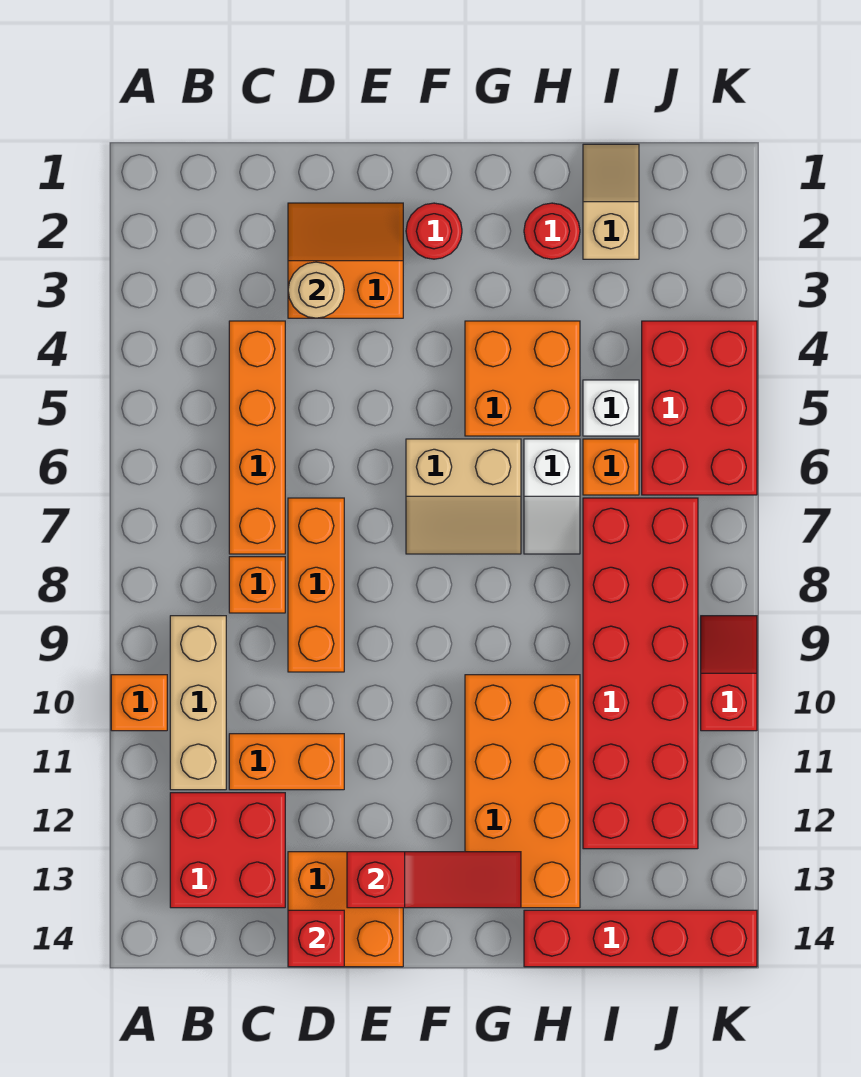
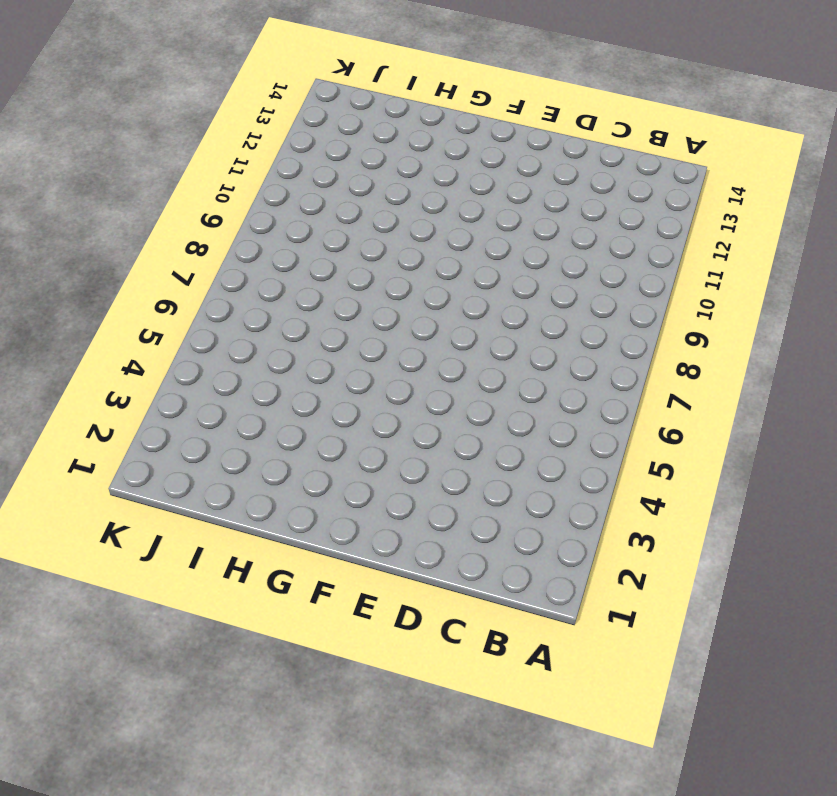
none -> orange brick A10 level 1
none -> tan brick B9:B11 level 1
none -> red brick B12:C13 level 1

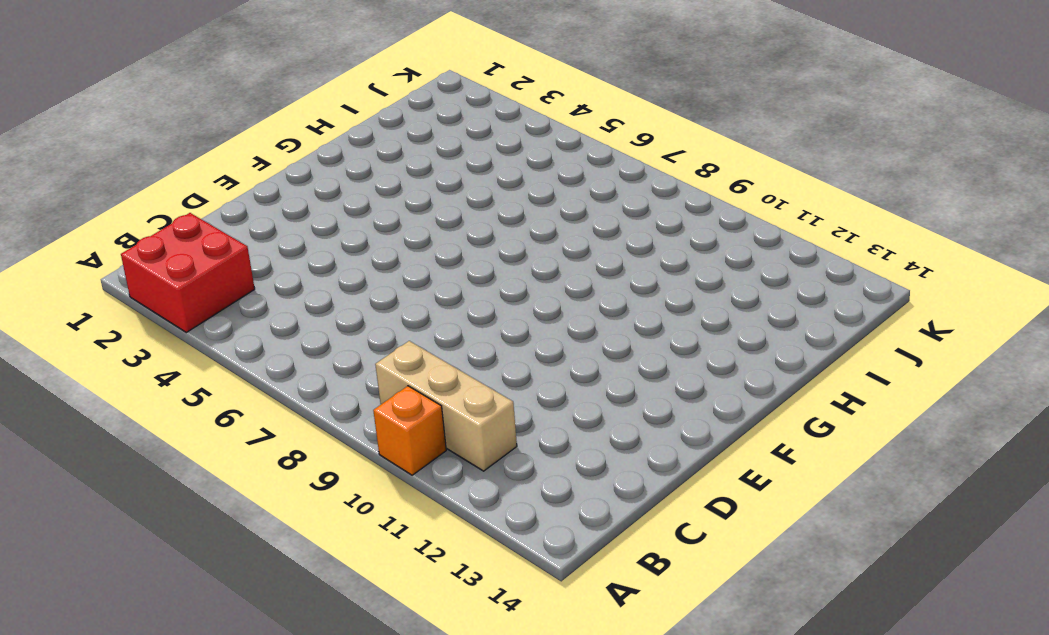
red brick A2:B3 level 1 -> red brick B12:C13 level 1
none -> orange brick C4:C7 level 1
none -> orange brick C8 level 1
none -> orange brick C11:D11 level 1

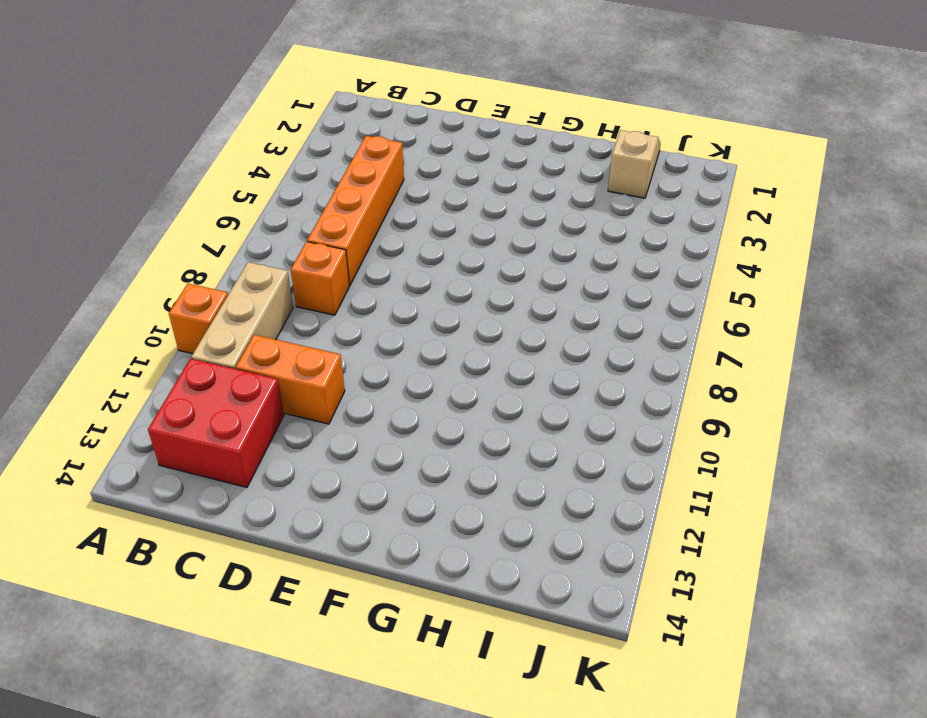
none -> orange slope D2:E3 level 1 top 3
none -> orange brick D7:D9 level 1
none -> orange brick D13:E14 level 1

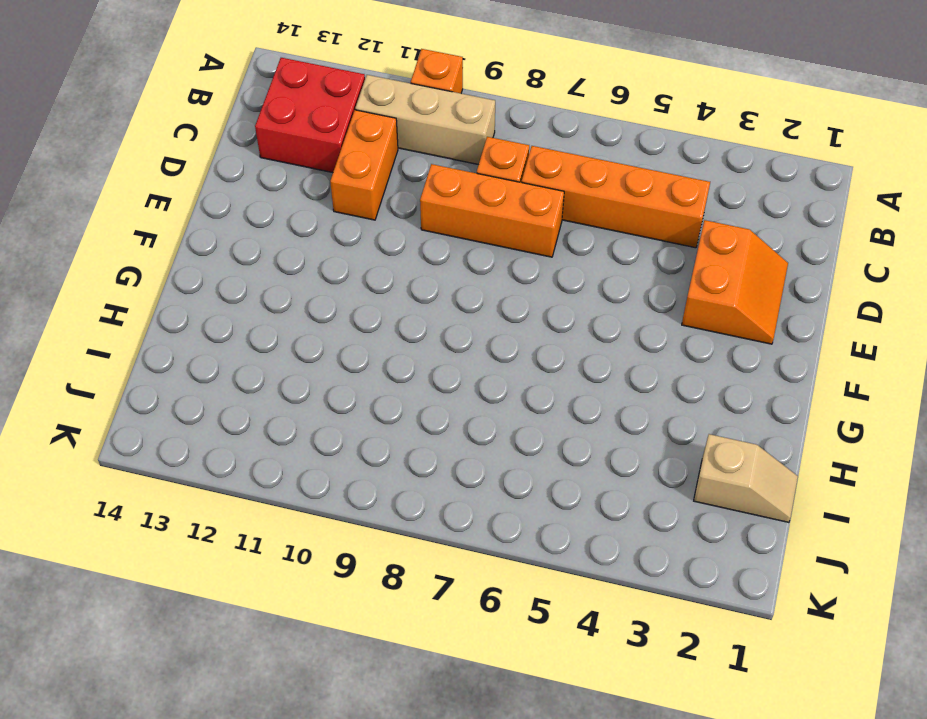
none -> orange brick D13:E14 level 1
none -> red round brick F2 level 1
none -> tan slope F6:G7 level 1 top 6

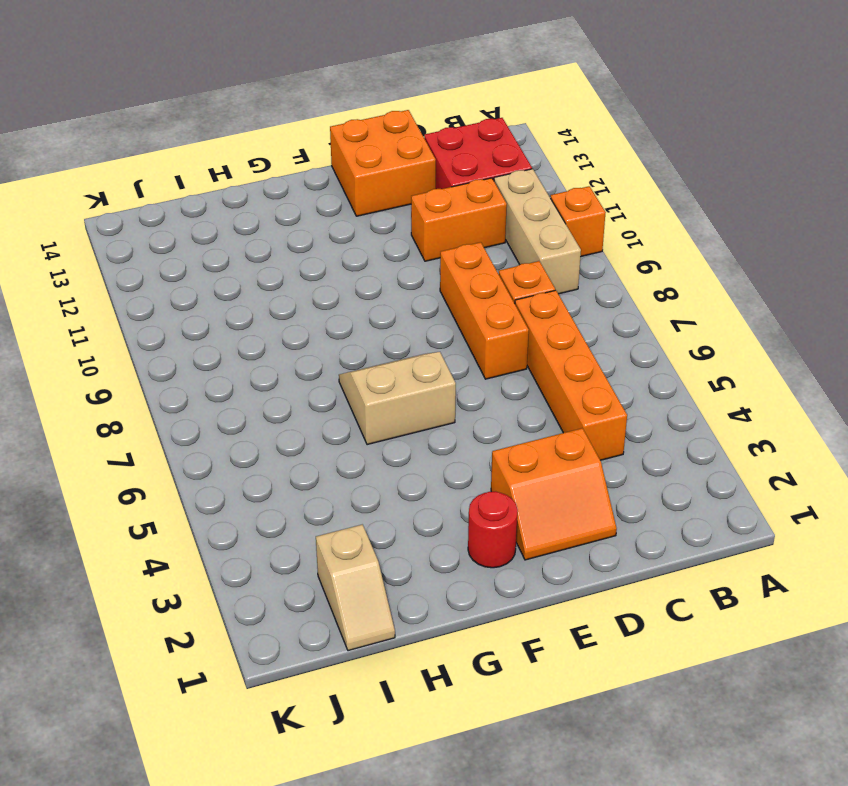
none -> orange brick G4:H5 level 1
none -> orange brick G10:H13 level 1
none -> red round brick H2 level 1

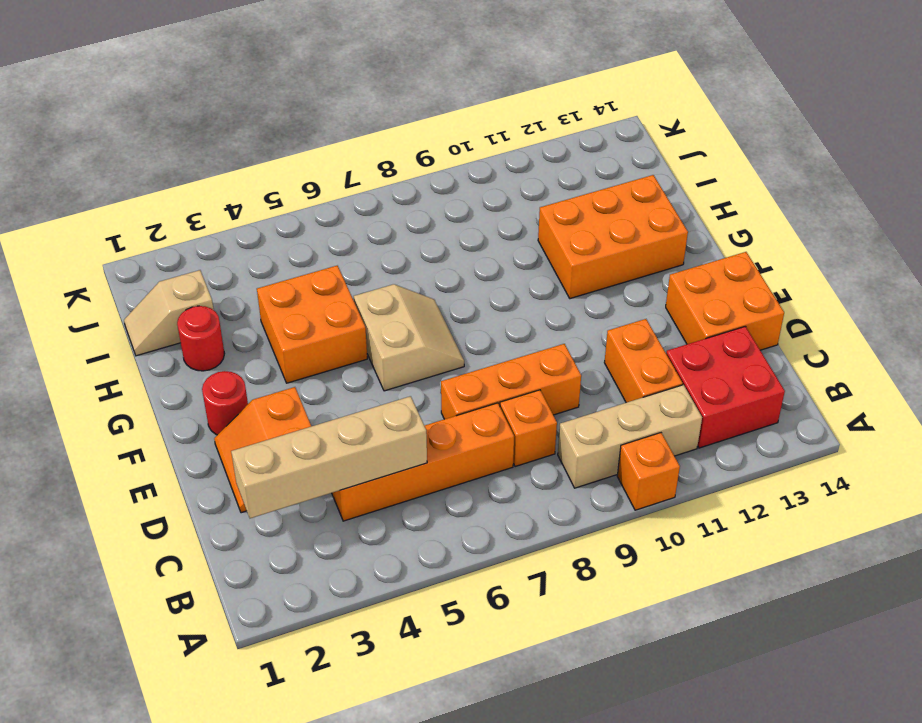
tan brick C2:C5 level 2 -> none
orange brick G11:H13 level 1 -> orange brick G10:H13 level 1
none -> white slope H6:H7 level 1 top 6
none -> red brick H14:K14 level 1
none -> white brick I5 level 1

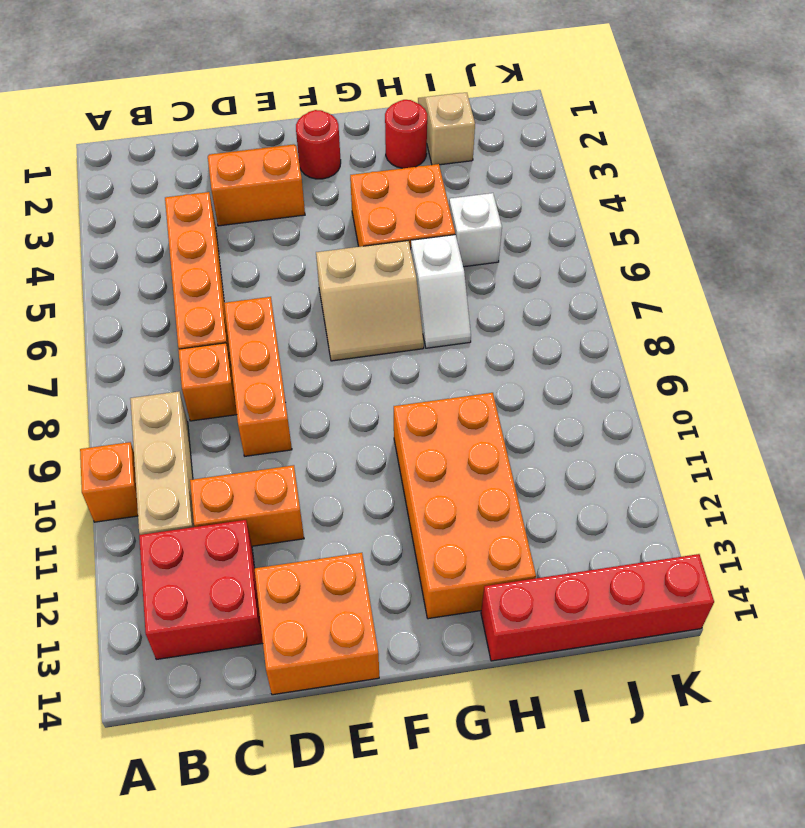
none -> orange brick I6 level 1
none -> red brick I7:J12 level 1
none -> red brick J4:K6 level 1

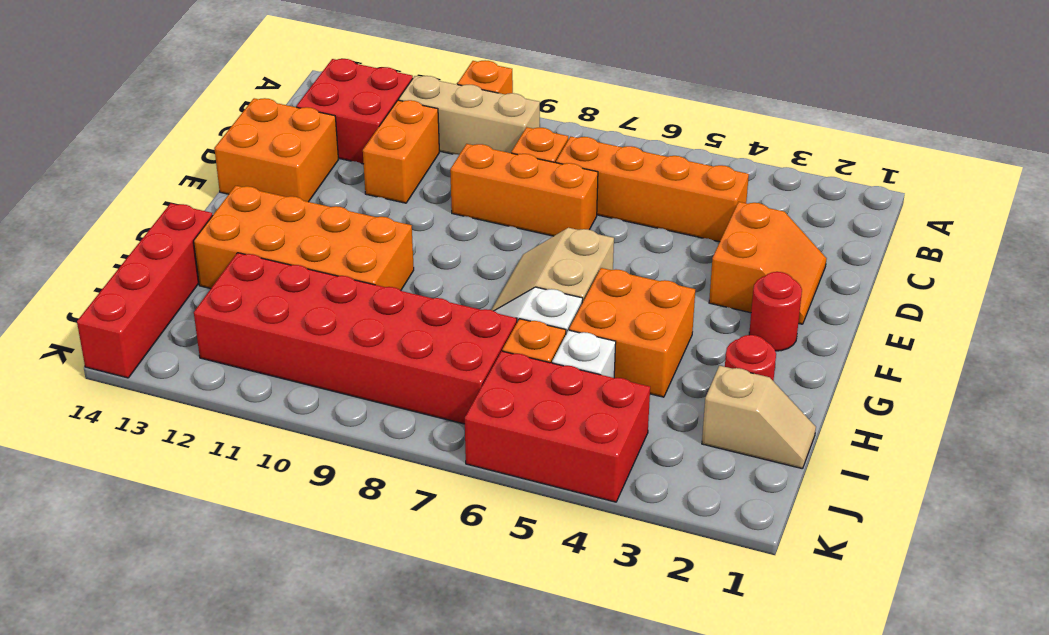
none -> red slope K9:K10 level 1 top 10
none -> tan round brick D3 level 2
none -> red brick D14 level 2

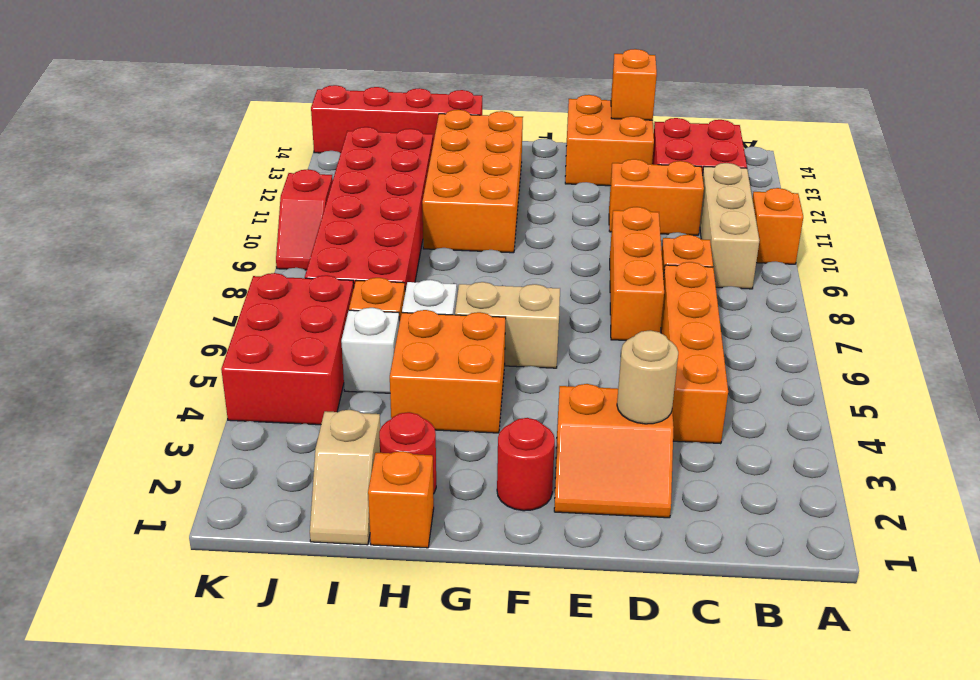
orange brick D14 level 2 -> red brick D14 level 2
orange brick H1 level 1 -> none
none -> red slope E13:G13 level 2 top E

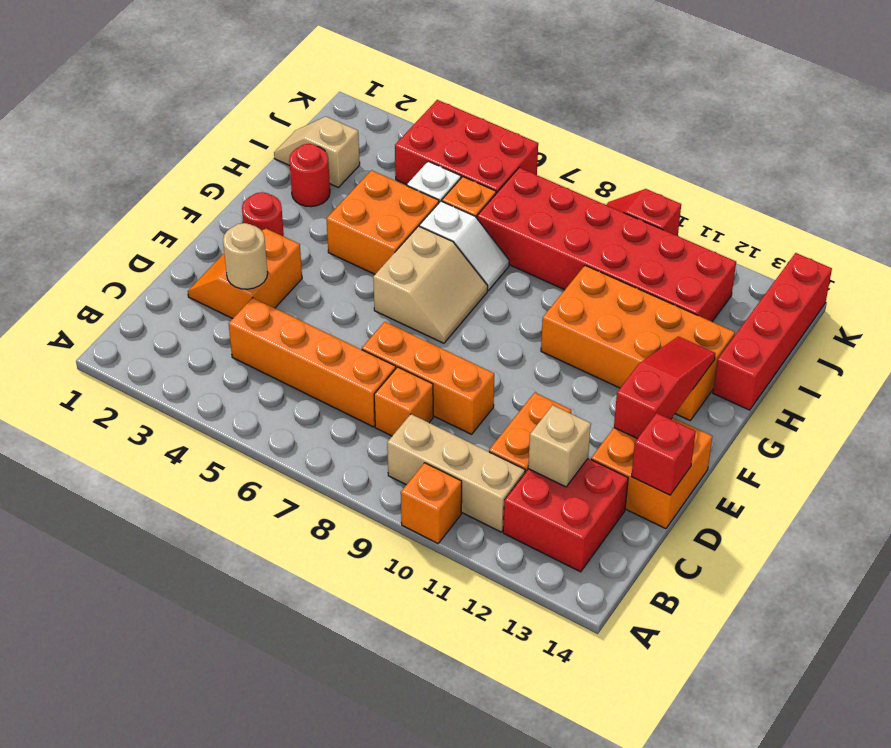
tan brick C12 level 2 -> none

